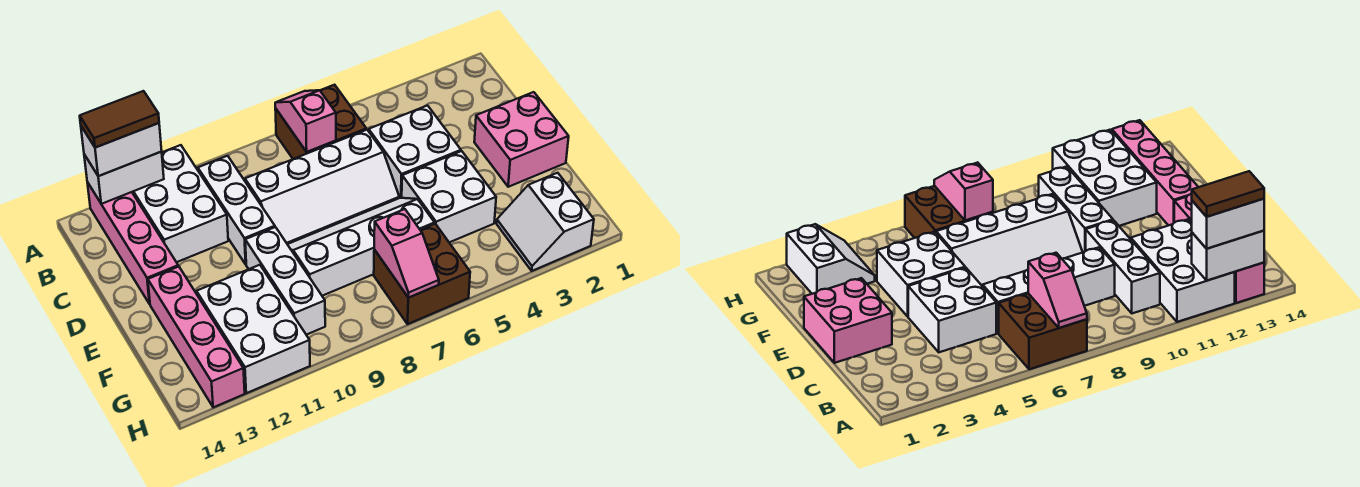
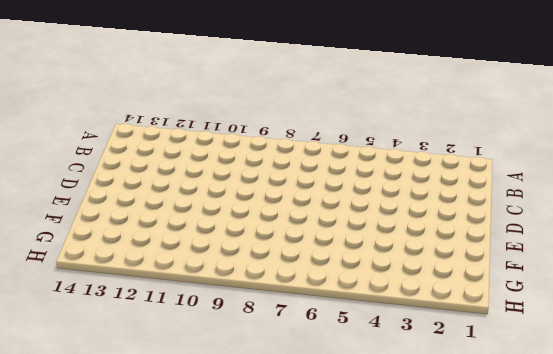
none -> brown brick A6:B7 level 1
none -> white brick A11:C12 level 1
none -> pink brick A13:D13 level 1

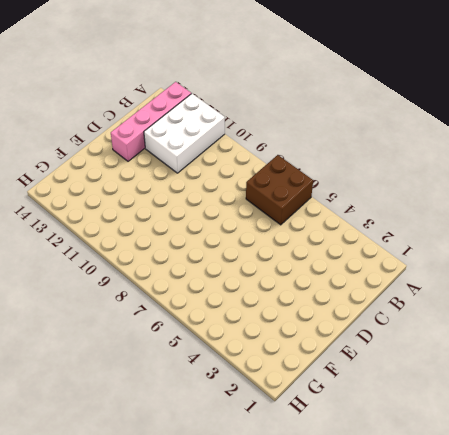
none -> white brick B10:D10 level 1
none -> white brick C4:D5 level 1
none -> white slope C6:D9 level 1 top C

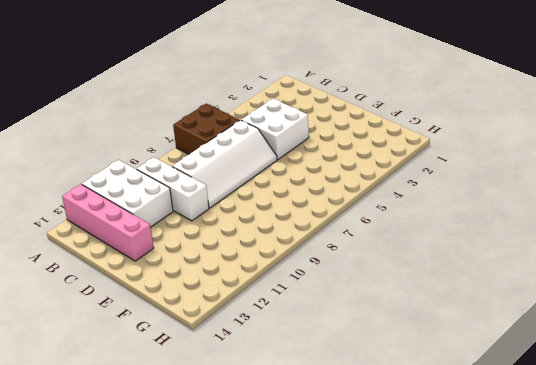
none -> pink brick D1:E2 level 1
none -> white brick E4:F5 level 1
none -> white slope E6:F9 level 1 top F

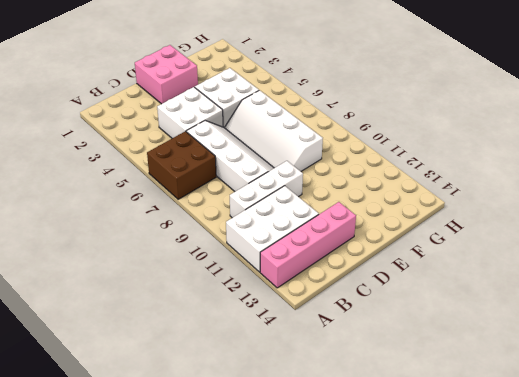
none -> white brick E10:G10 level 1
none -> pink brick E13:H13 level 1
none -> white brick F11:H12 level 1

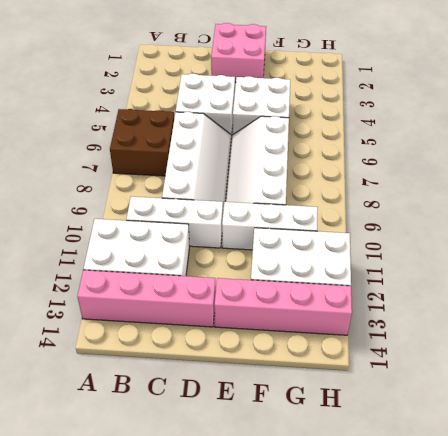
none -> white slope G2:H3 level 1 top 2
none -> brown brick G6:H7 level 1
none -> pink slope A7:B7 level 2 top B

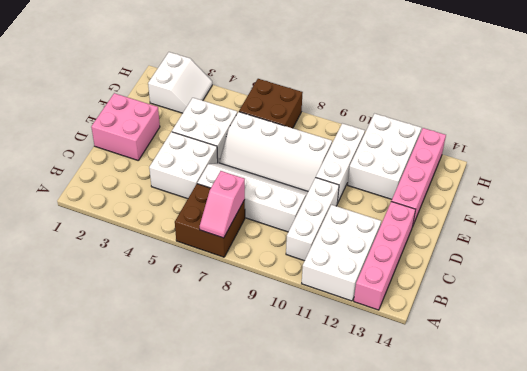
none -> white brick A12:A13 level 2
none -> pink slope G7:H7 level 2 top G
none -> white brick A12:A13 level 3

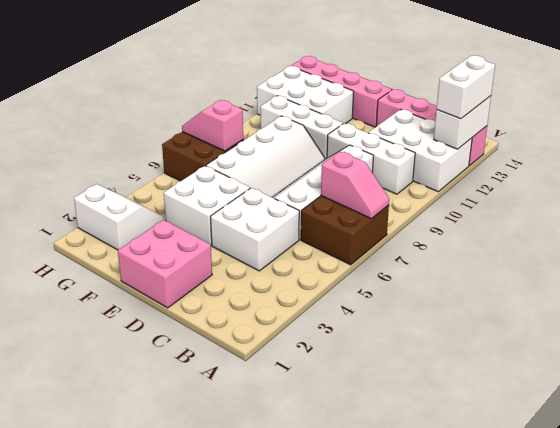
none -> brown tile A12:A13 level 4

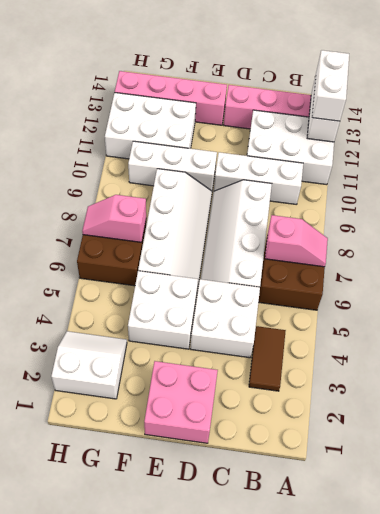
brown tile B3:B4 level 1 -> brown tile A12:A13 level 4

